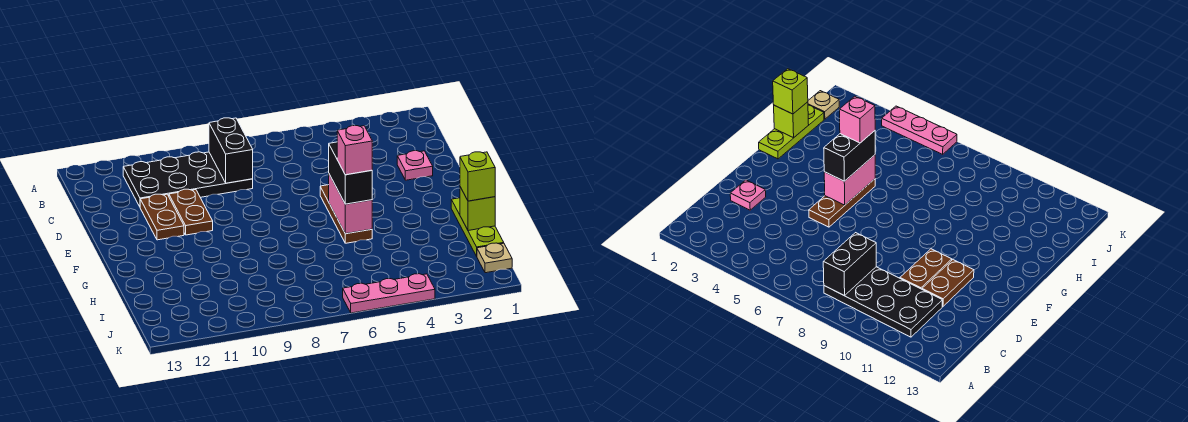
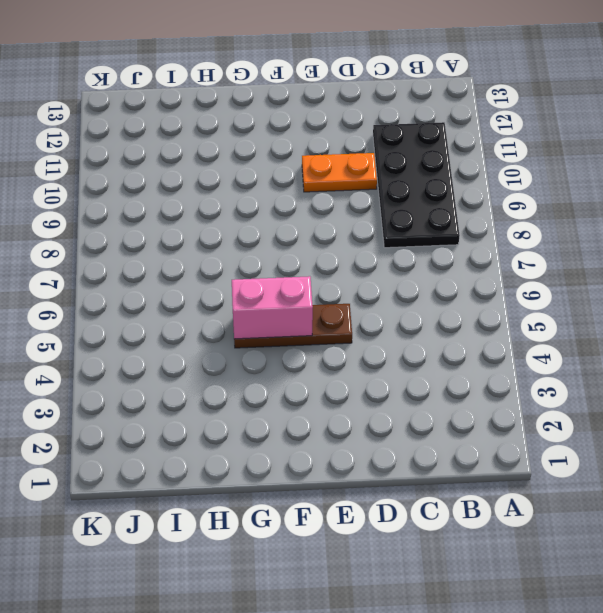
orange plate D10:E10 level 1 -> brown plate D10:E10 level 1
none -> pink plate D2 level 1
none -> brown plate D11:E11 level 1
none -> lime plate G1:I1 level 1

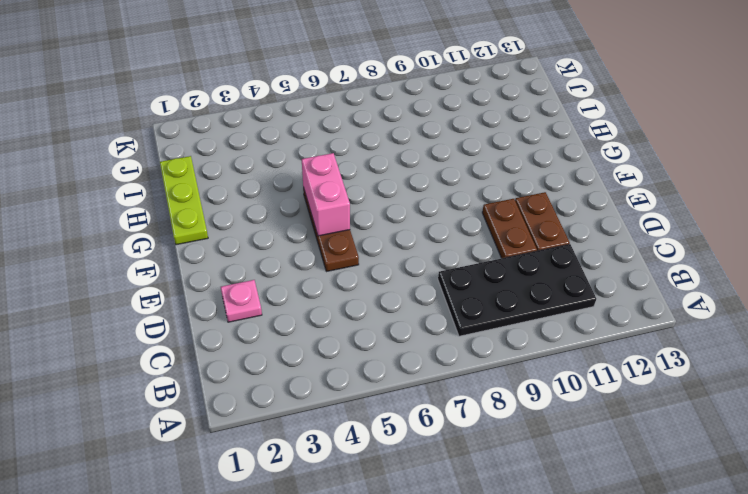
none -> tan plate J1 level 1
none -> pink plate K4:K6 level 1
none -> black brick B8:C8 level 2

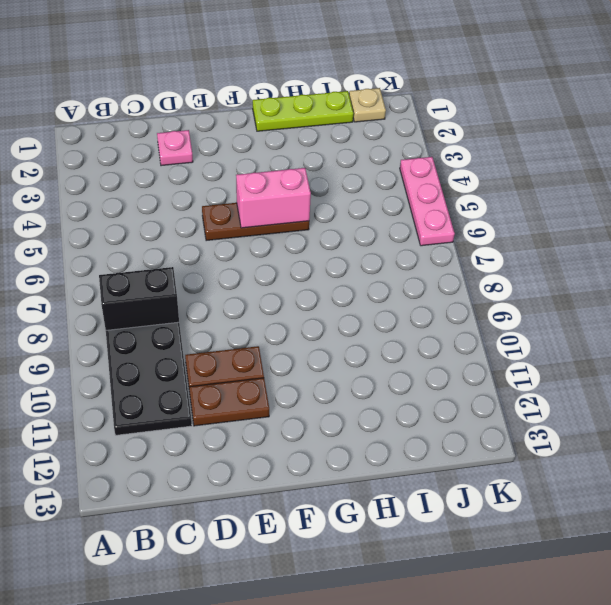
none -> lime brick H1 level 2
none -> black brick F5:G5 level 3
none -> lime brick H1 level 3

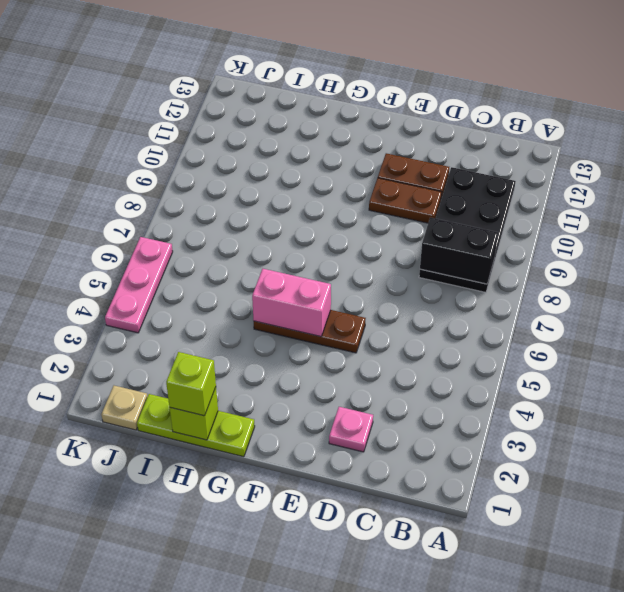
none -> black brick F5:G5 level 3
none -> pink brick G5 level 4

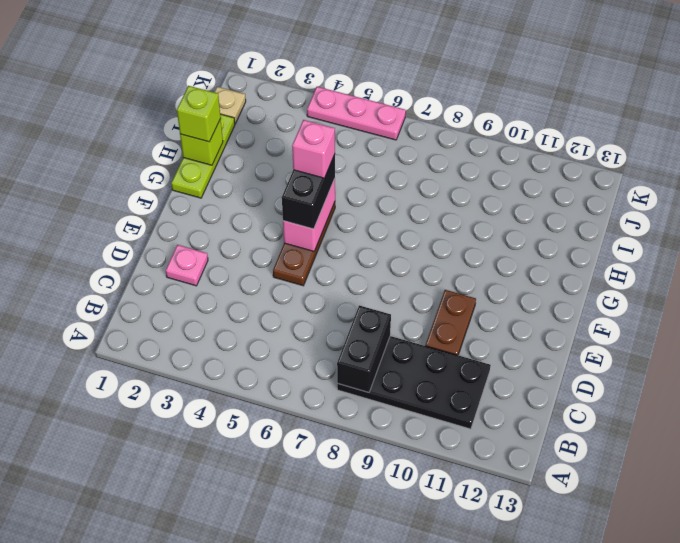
none -> brown plate D11:E11 level 1

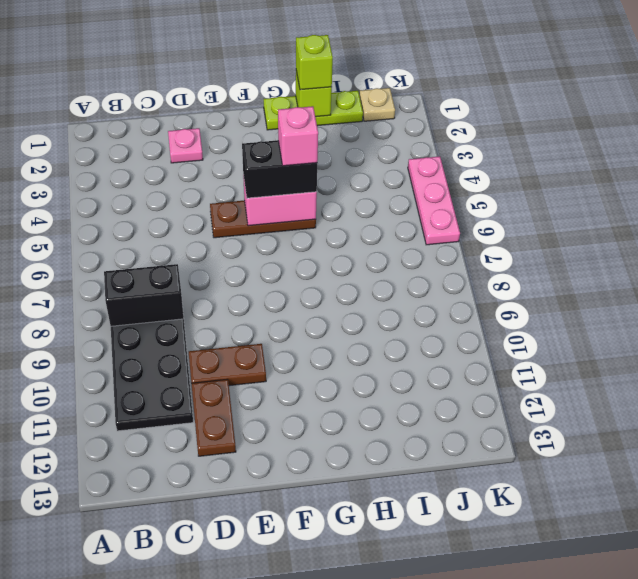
brown plate D11:D12 level 1 -> brown plate D11:E11 level 1

